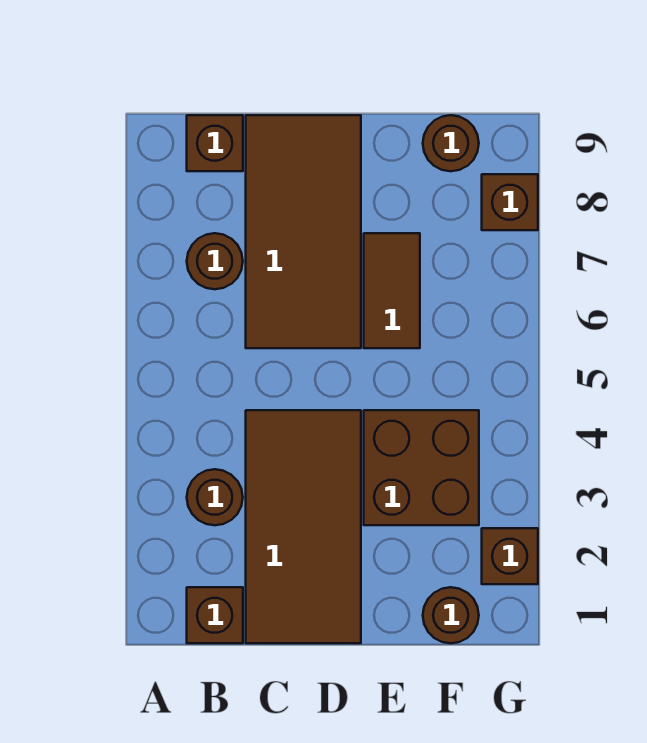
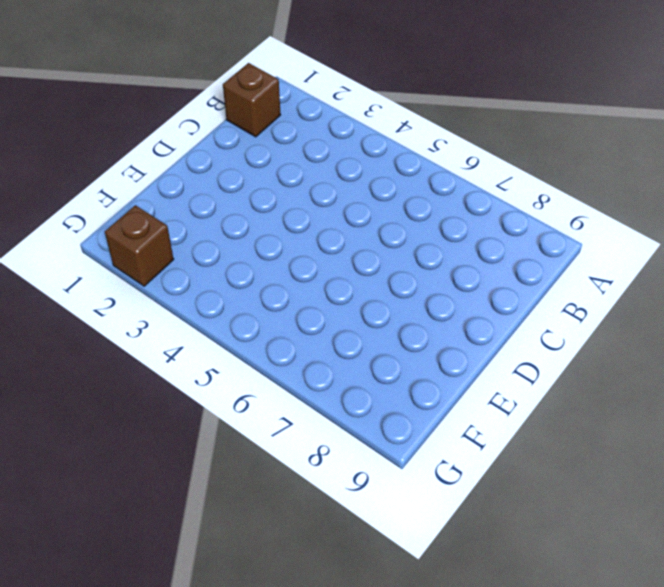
none -> brown round brick B3 level 1
none -> brown round brick B7 level 1
none -> brown brick B9 level 1

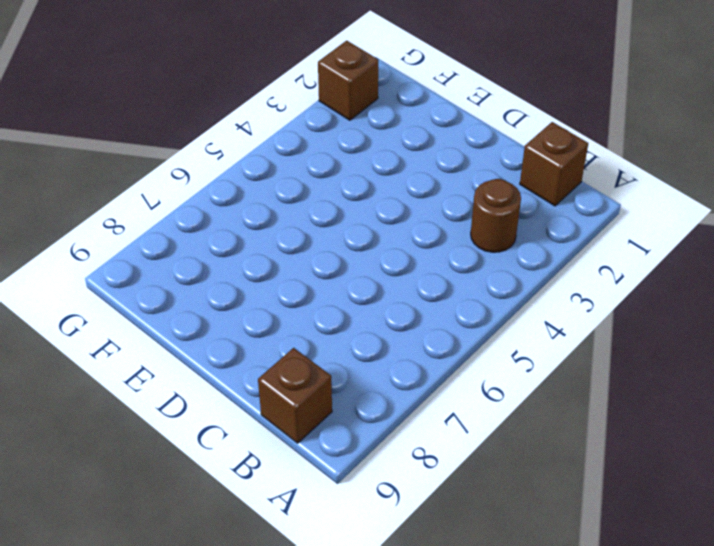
none -> brown round brick B7 level 1
none -> brown tile C1:D4 level 1
none -> brown tile C6:D9 level 1

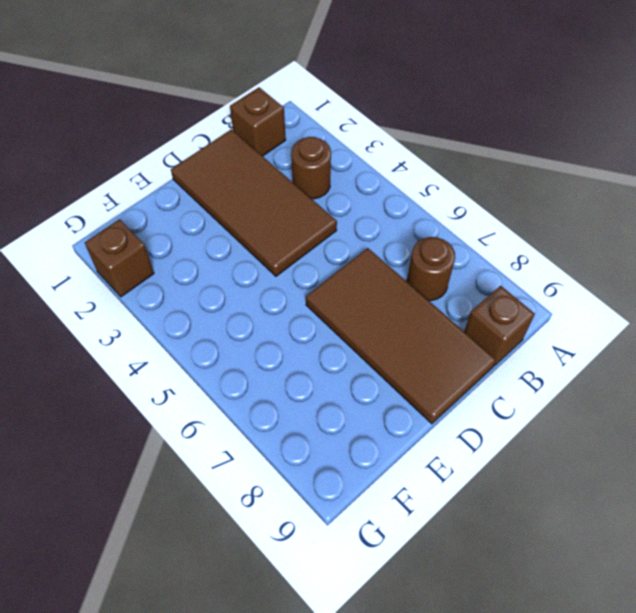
none -> brown brick E3:F4 level 1
none -> brown tile E6:E7 level 1
none -> brown round brick F1 level 1

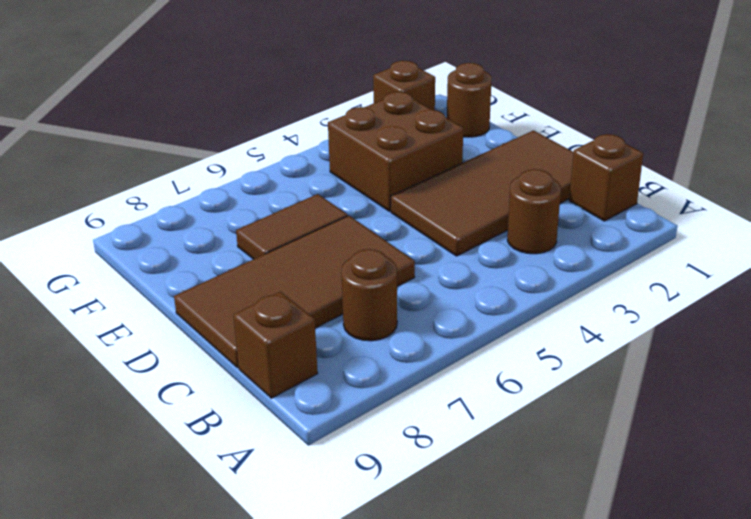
none -> brown round brick F9 level 1
none -> brown brick G8 level 1

